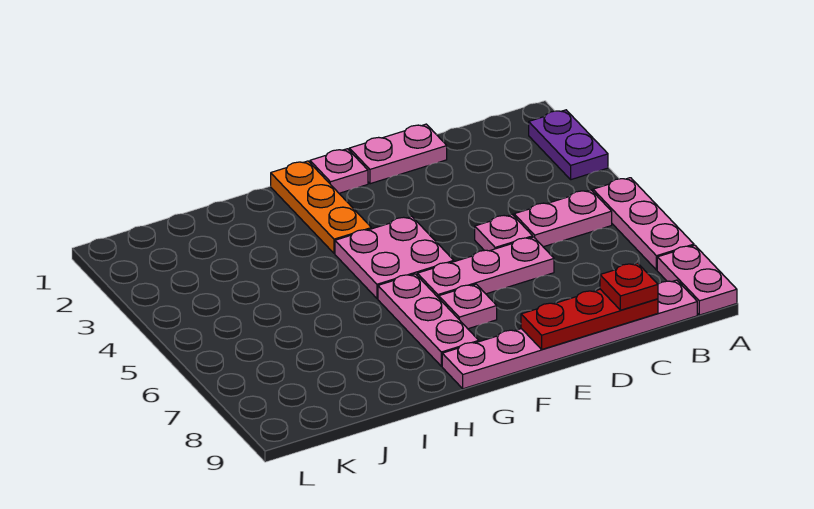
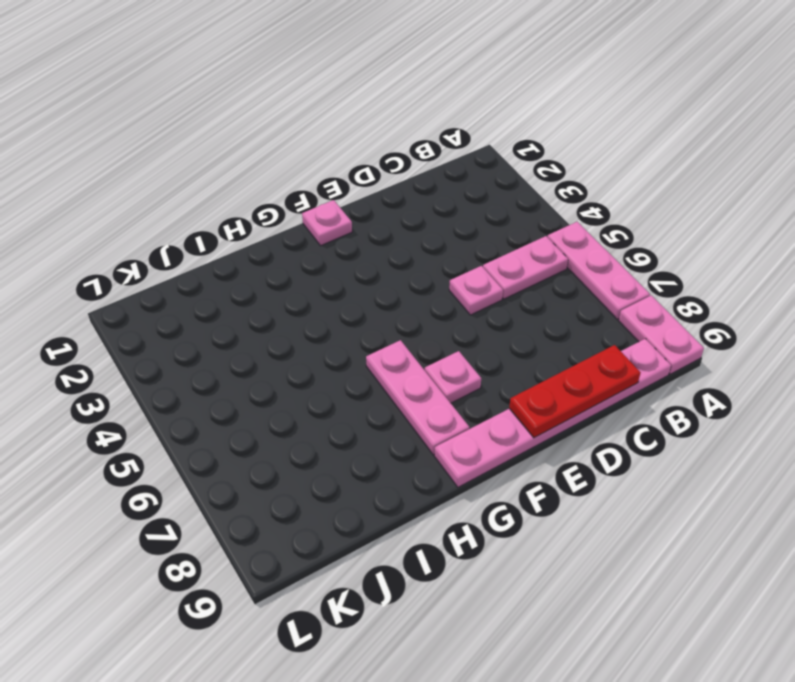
none -> purple plate A2:A3 level 1
none -> pink plate D1:E1 level 1
none -> pink plate D6:F6 level 1

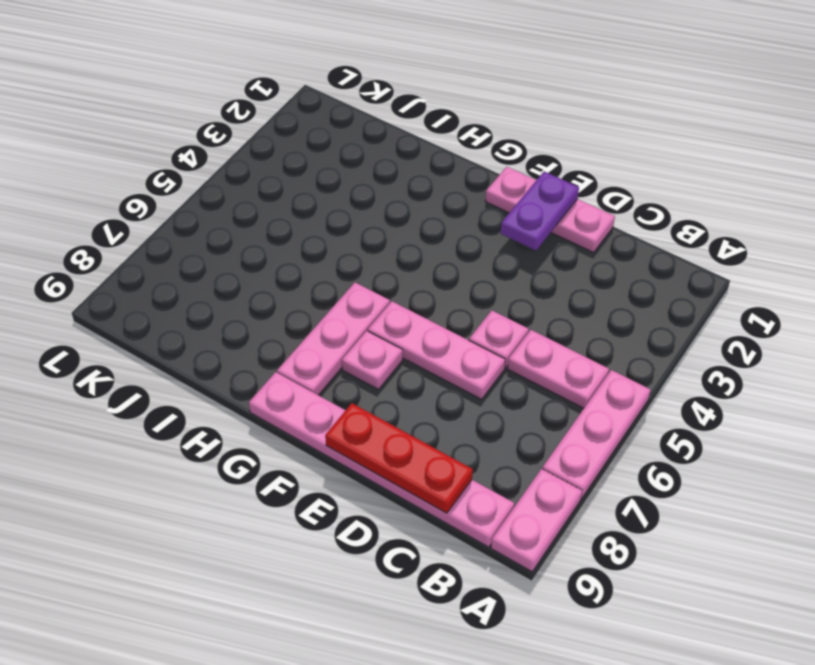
purple plate E1:E2 level 2 -> purple plate A2:A3 level 1
none -> pink plate F4:G5 level 1
none -> orange plate G1:G3 level 1
none -> red plate C9 level 3

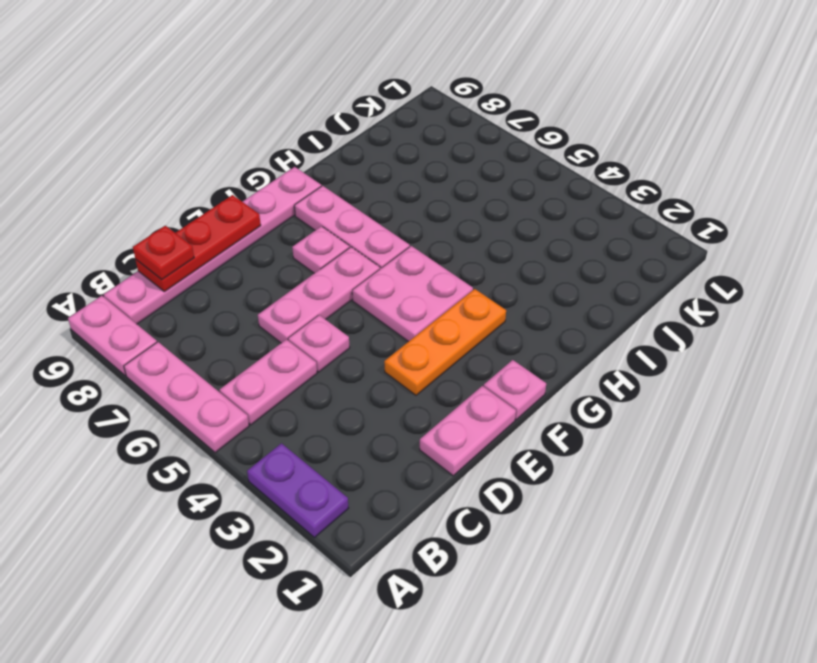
orange plate E3:G3 level 1 -> orange plate G1:G3 level 1

